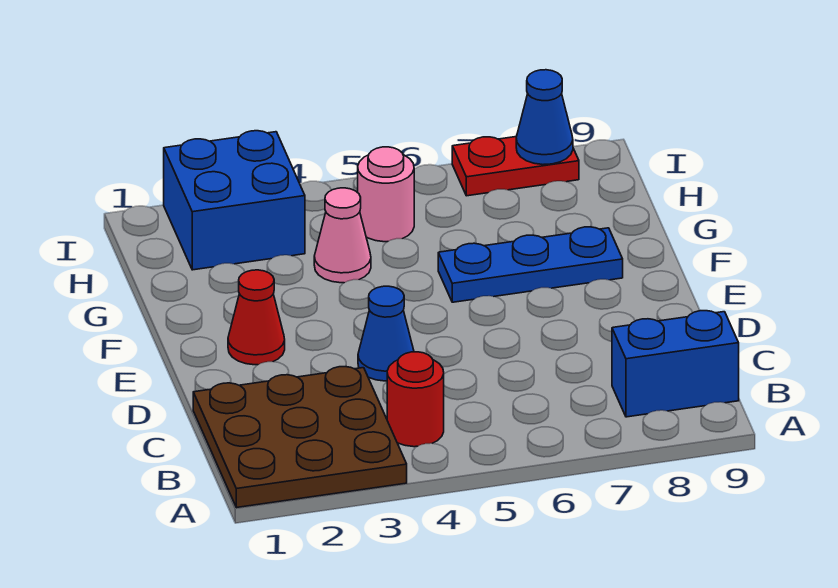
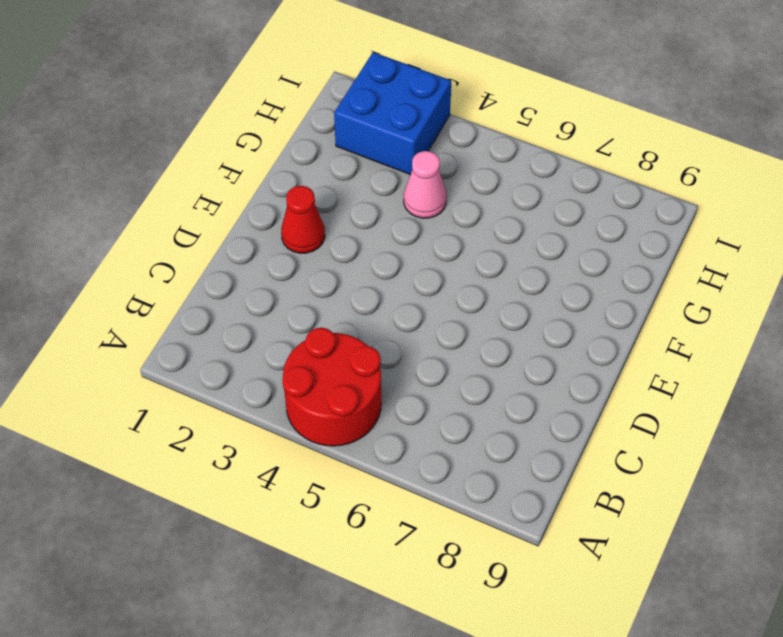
red round brick A4:B5 level 1 -> red round brick B4 level 1
none -> brown plate A1:C3 level 1
none -> blue brick B8:B9 level 1

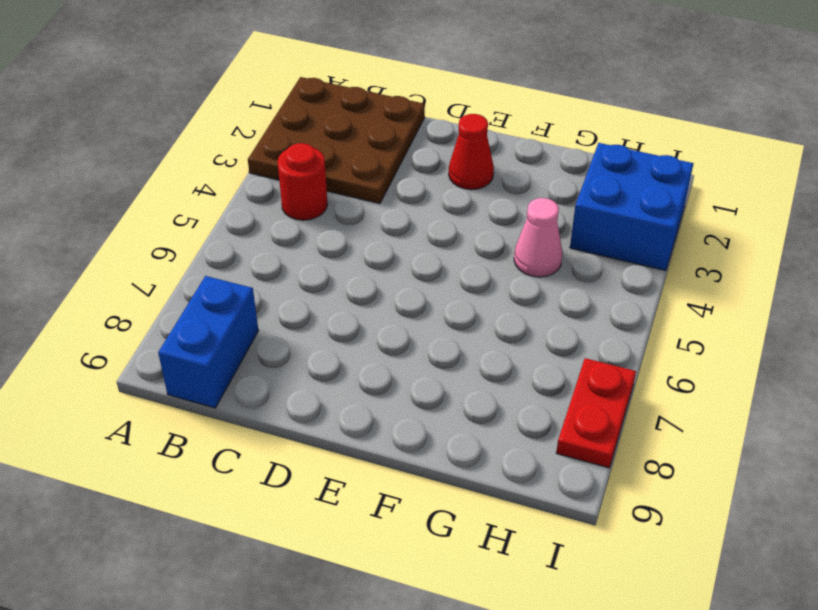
none -> blue cone D4 level 1
none -> blue plate F6:F8 level 1

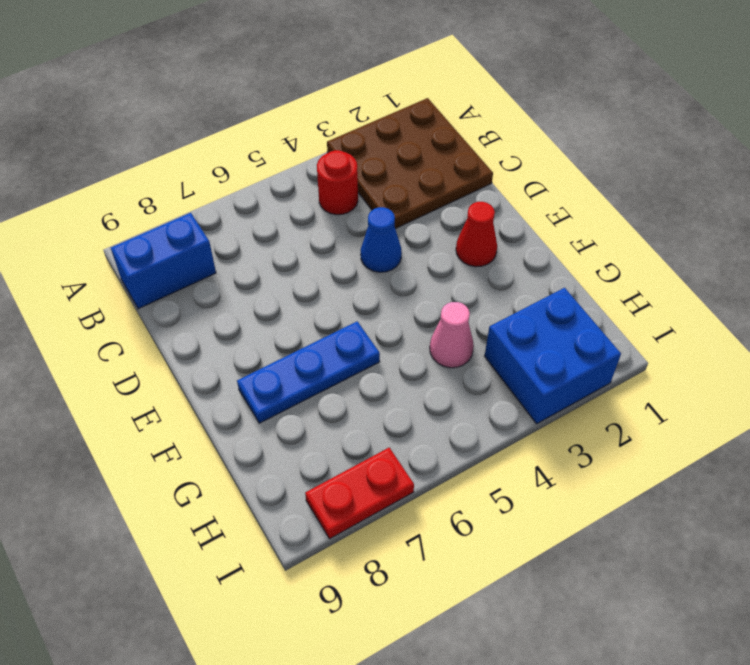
none -> pink round brick H5 level 1
none -> blue cone I8 level 2

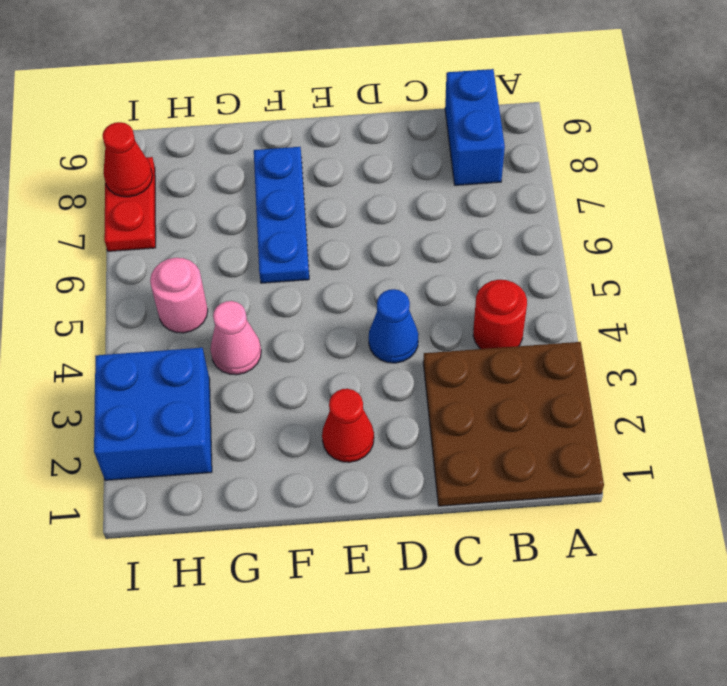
red cone I8 level 2 -> blue cone I8 level 2

